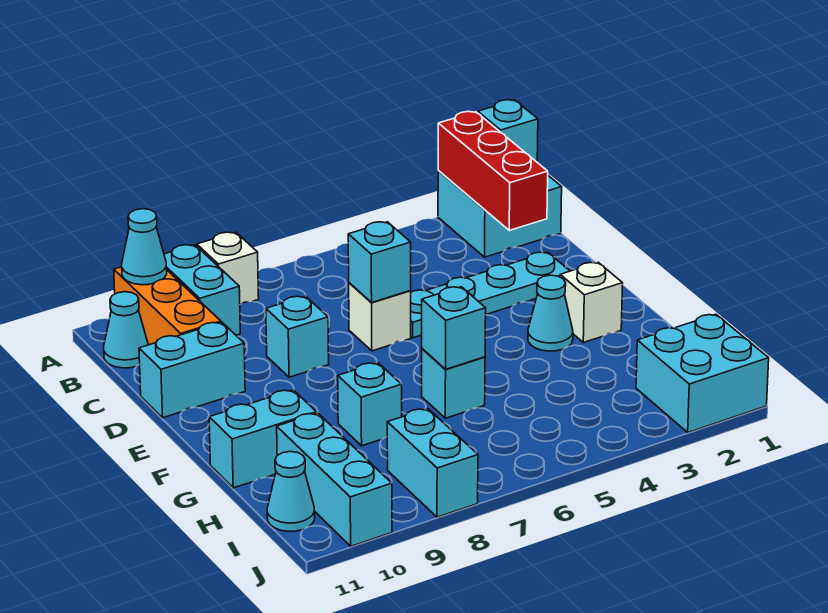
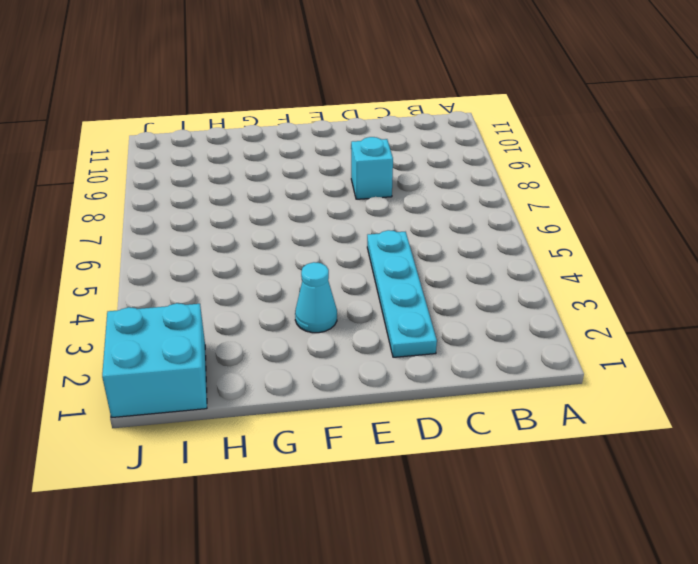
none -> cyan brick A1:B2 level 1
none -> white brick A8 level 1
none -> cyan brick A9:B9 level 1

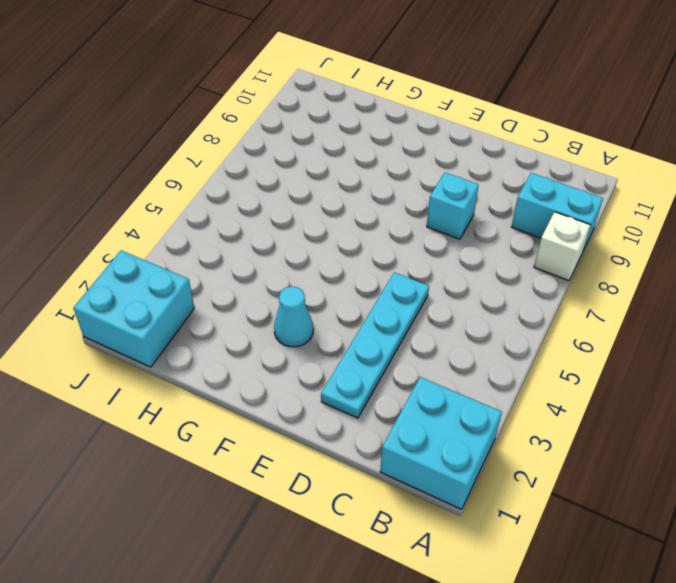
none -> orange brick A10:C10 level 1
none -> cyan cone B11 level 1
none -> white brick D6 level 1

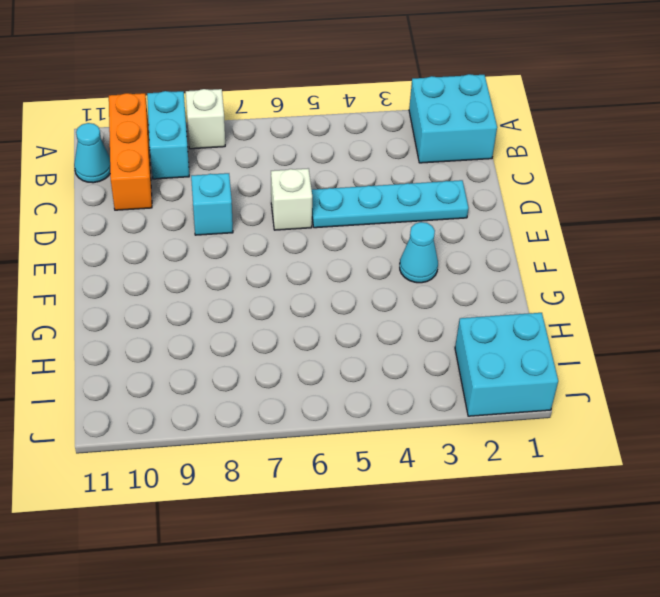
none -> cyan brick D10:D11 level 1
none -> white brick F2 level 1
none -> cyan brick G6 level 1

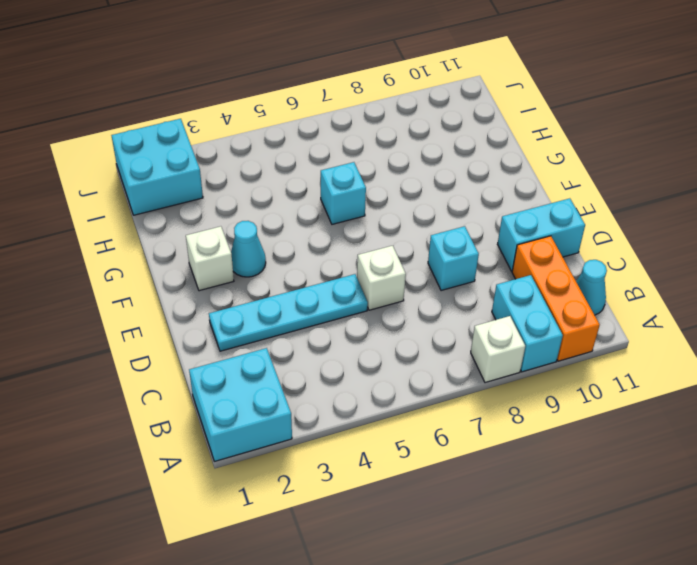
none -> cyan brick G8 level 1
none -> cyan brick G10:G11 level 1
none -> cyan brick H10:J10 level 1

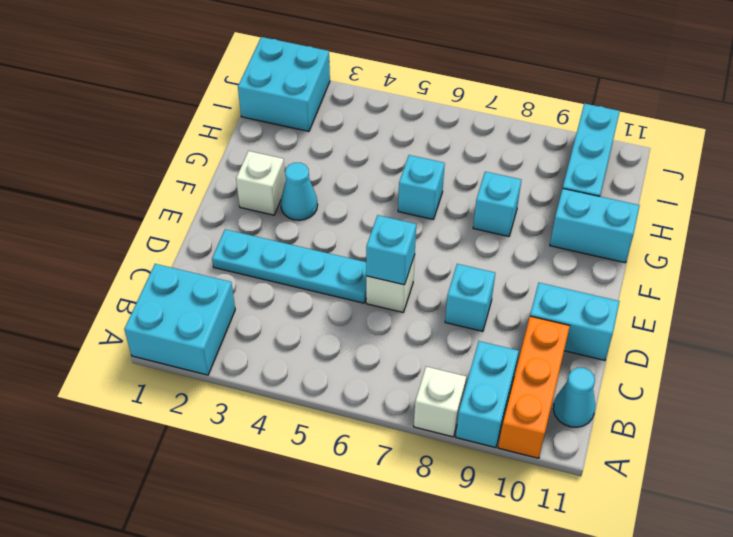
none -> cyan brick I8:J8 level 1
none -> cyan cone I11 level 1
none -> cyan brick A1 level 2

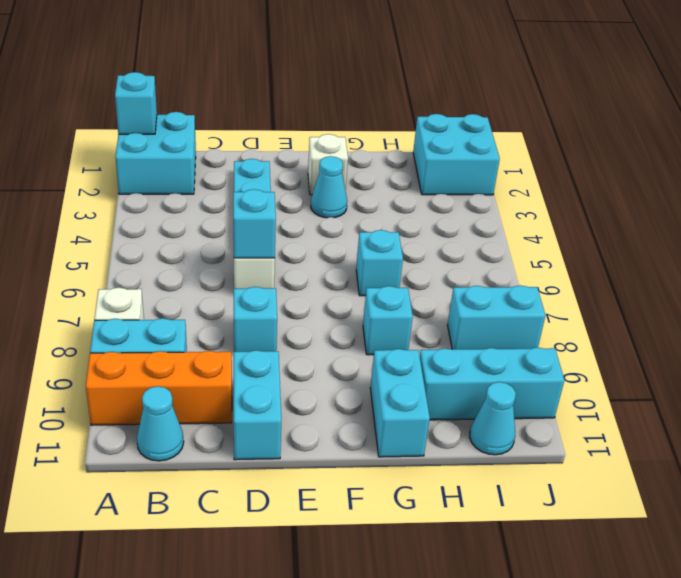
none -> red brick A2:C2 level 2
none -> cyan cone A10 level 2
none -> cyan brick G6 level 2

